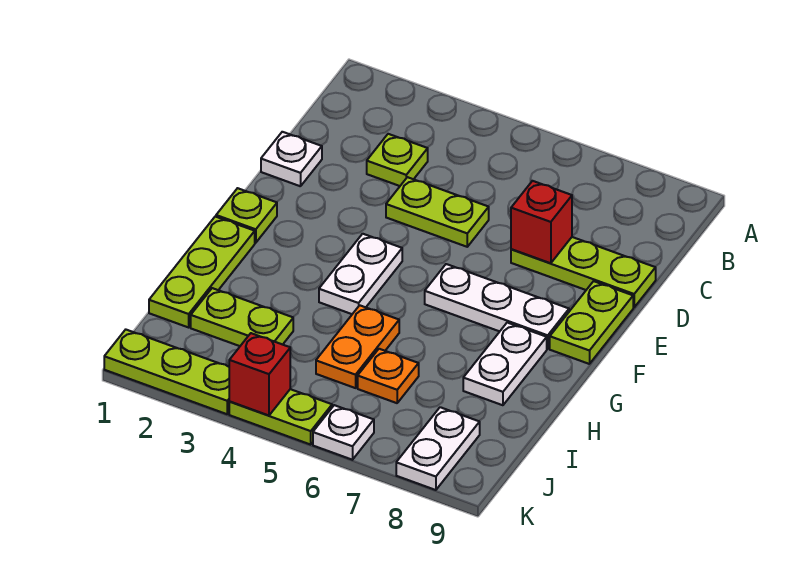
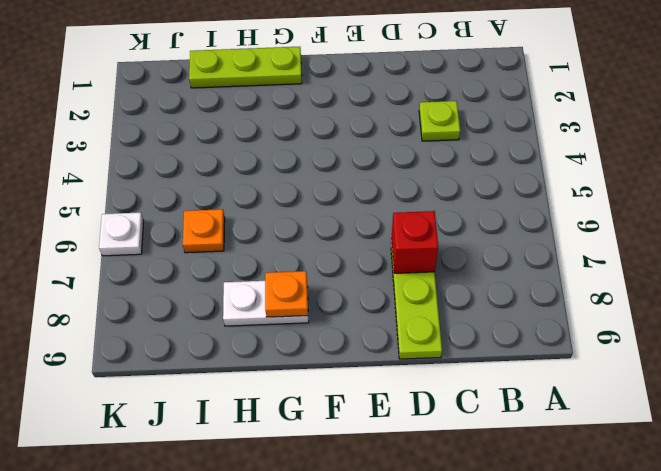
orange plate G8 level 2 -> none
none -> white plate D1 level 1
none -> lime plate D4:D5 level 1
none -> lime plate E9:F9 level 1

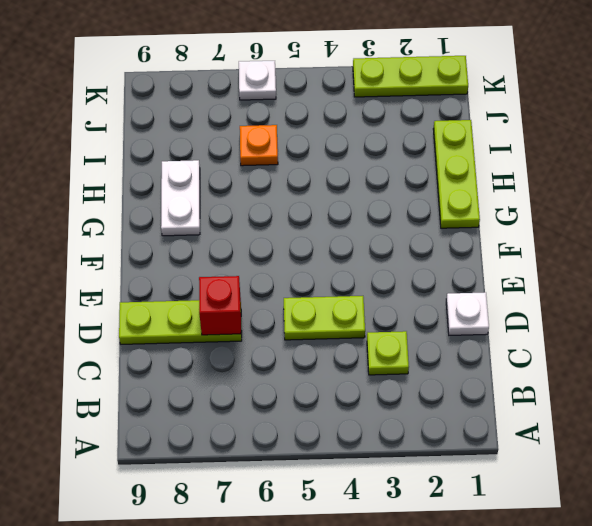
none -> lime plate E9:F9 level 1
none -> lime plate F1 level 1
none -> white plate F4:G4 level 1

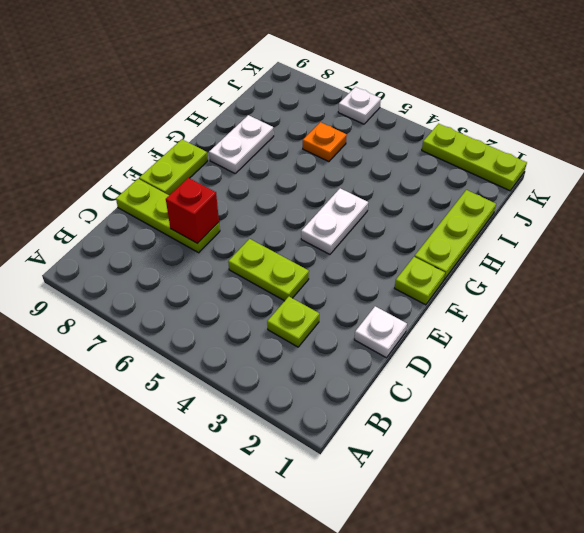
none -> white plate F6:F8 level 1
none -> orange plate H5:I5 level 1
none -> lime plate I2:I3 level 1

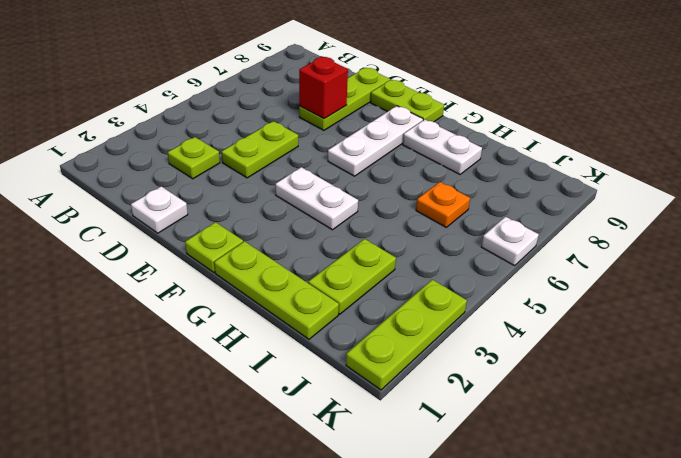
none -> orange plate H5:I5 level 1
none -> white plate J8:K8 level 1
none -> lime plate K4:K5 level 1

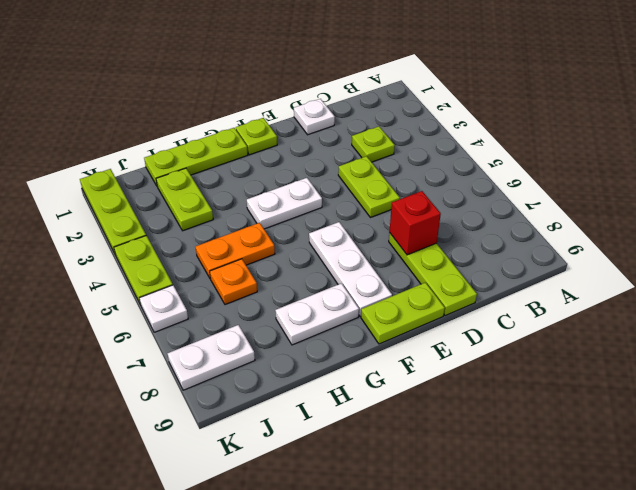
none -> red brick K4 level 2

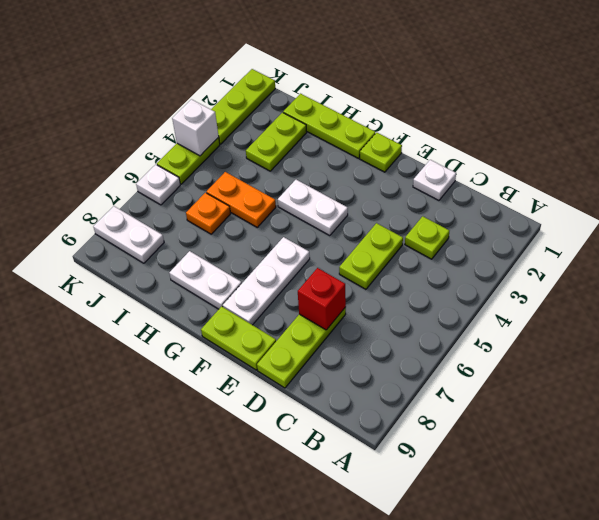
white brick K4 level 2 -> red brick K4 level 2

